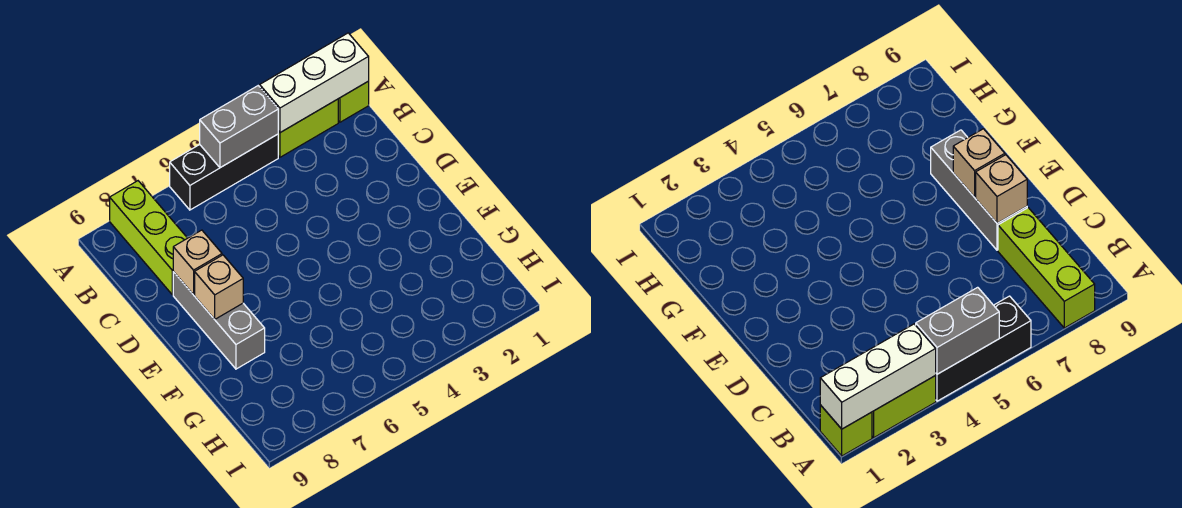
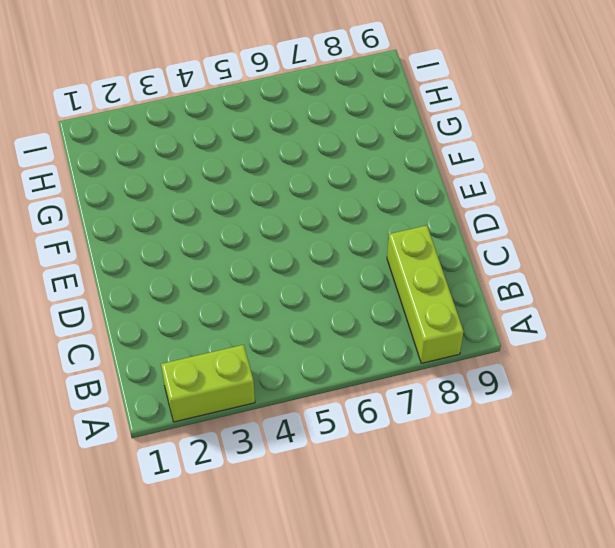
none -> lime brick A1 level 1
none -> black brick A4:A6 level 1

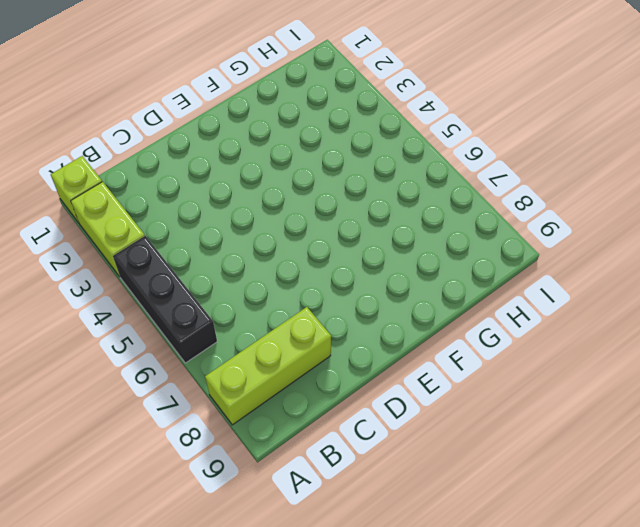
none -> grey brick D8:F8 level 1
none -> white brick A1:A3 level 2

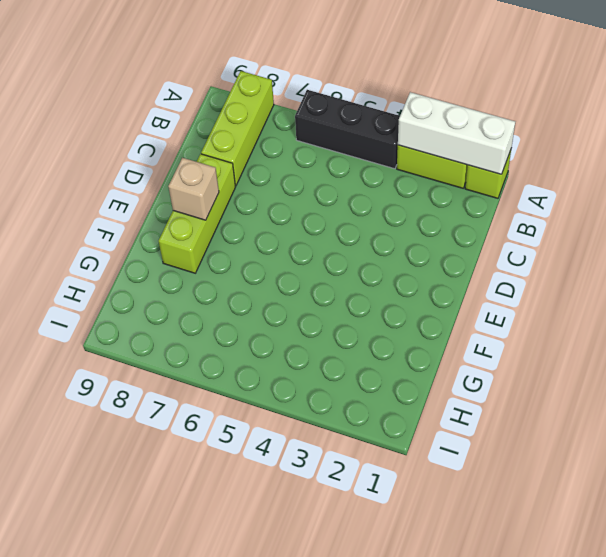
lime brick D8:F8 level 1 -> grey brick D8:F8 level 1
none -> grey brick A4:A5 level 2
none -> tan brick D8 level 2

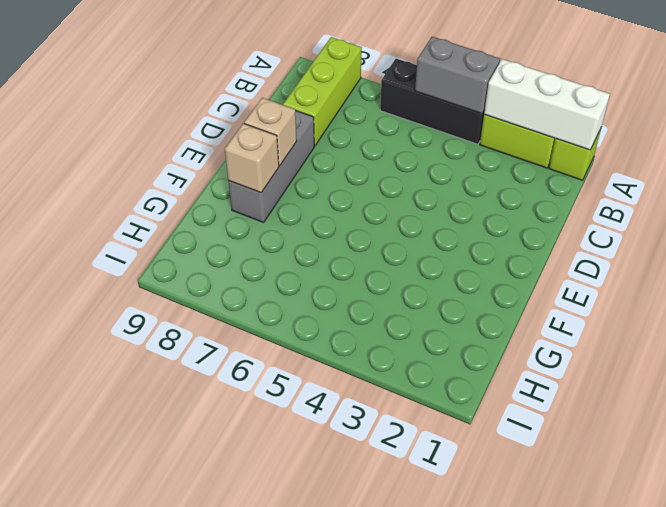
tan brick F8 level 2 -> tan brick D8 level 2

